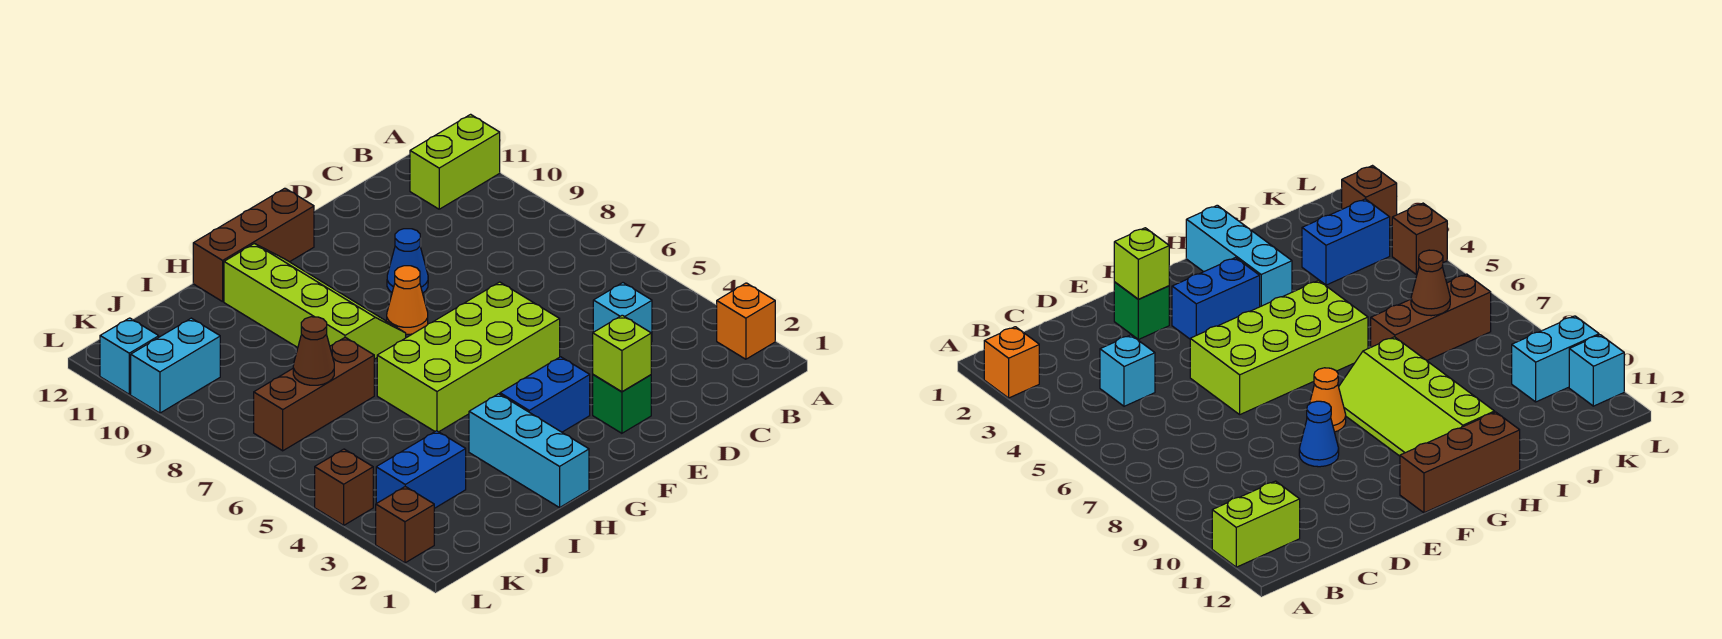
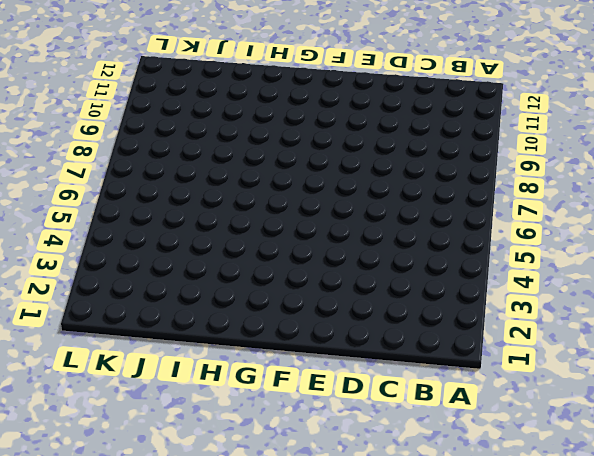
none -> orange brick A2 level 1
none -> lime brick A11:B11 level 1
none -> cyan brick C4 level 1

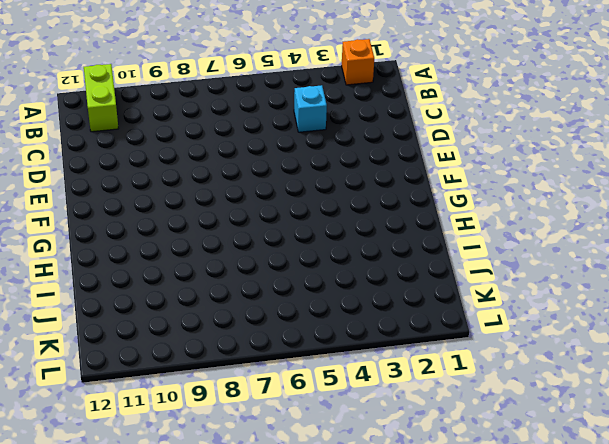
none -> green brick E2 level 1
none -> lime brick E5:H6 level 1
none -> blue cone E9 level 1

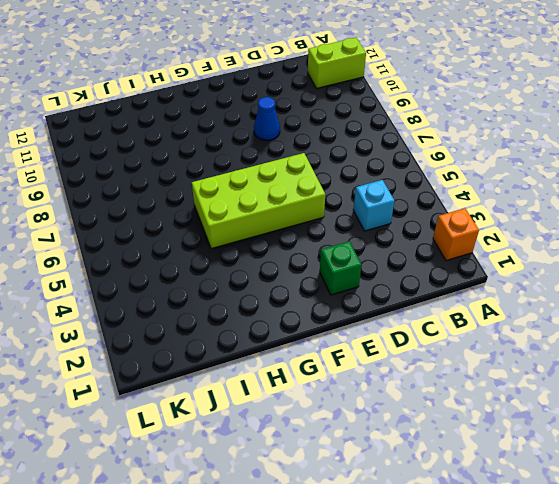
none -> blue brick F3:G3 level 1
none -> orange cone F8 level 1
none -> brown brick F12:H12 level 1

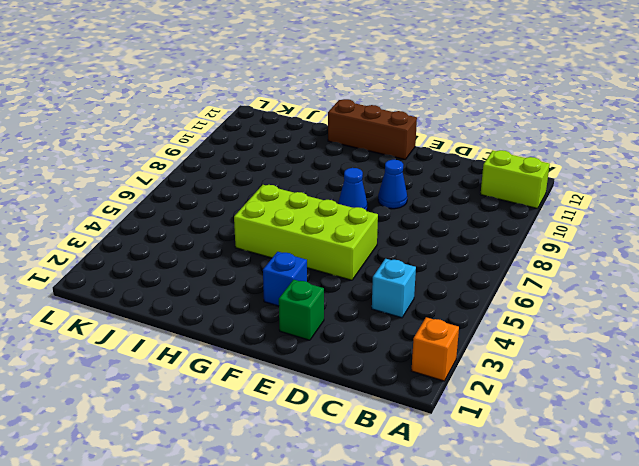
blue brick F3 level 1 -> blue brick F3:G3 level 1
blue cone F8 level 1 -> orange cone F8 level 1
none -> lime slope G8:H11 level 1 top H
none -> cyan brick H1:H3 level 1
none -> brown brick I7:K7 level 1

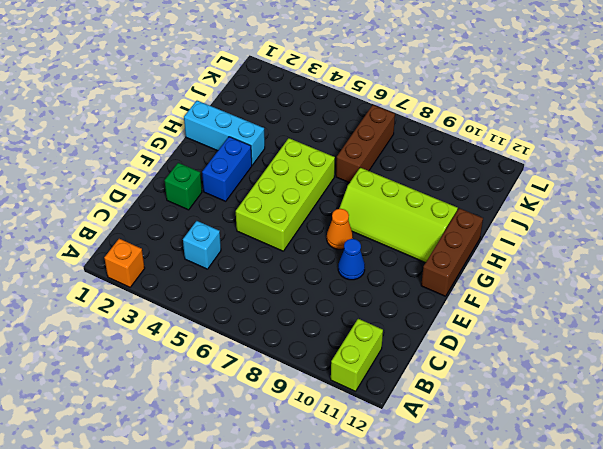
none -> blue brick J3:K3 level 1
none -> cyan brick K10:L10 level 1
none -> brown brick L2 level 1

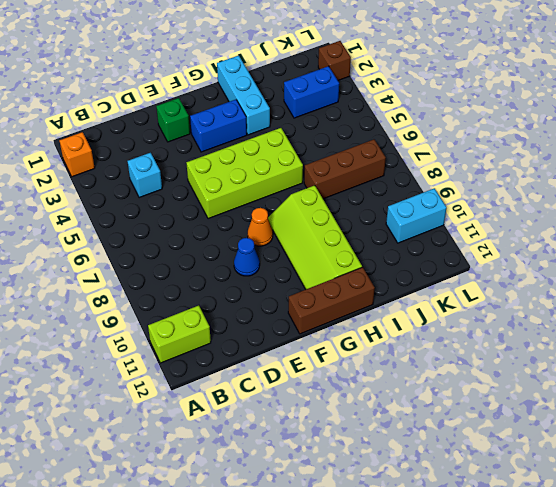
none -> brown brick L4 level 1
none -> cyan brick L11 level 1
none -> lime brick E2 level 2

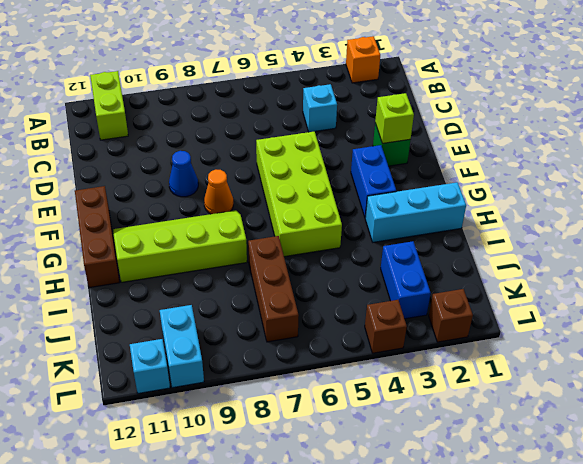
none -> brown cone J7 level 2

